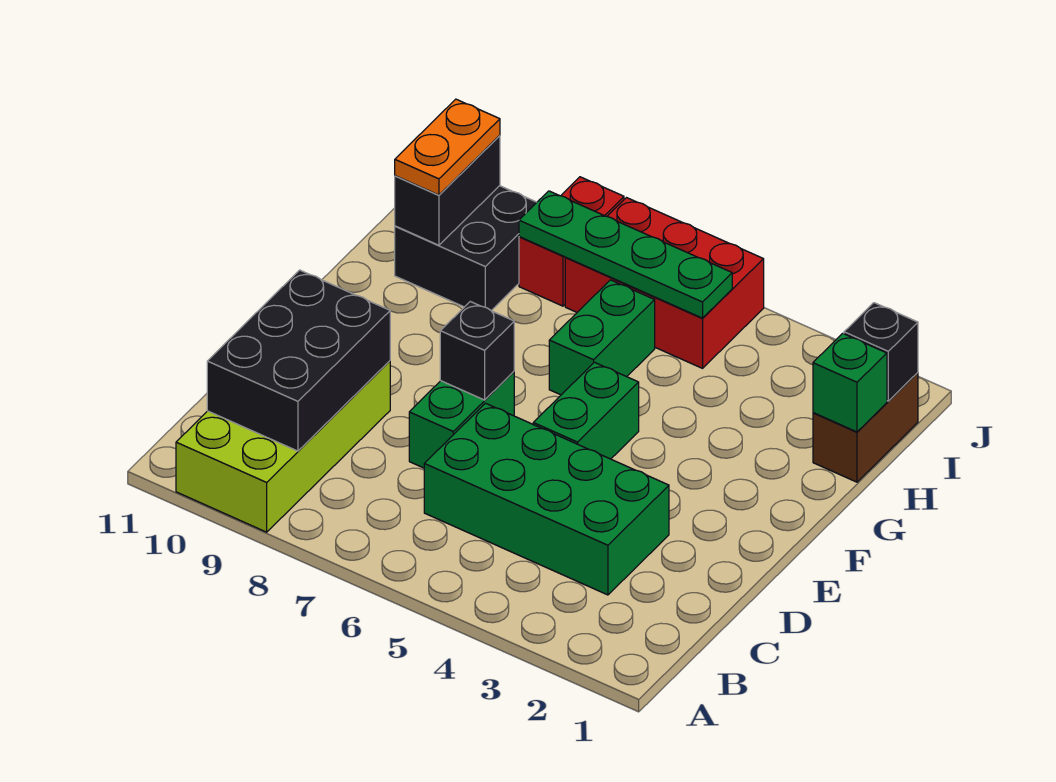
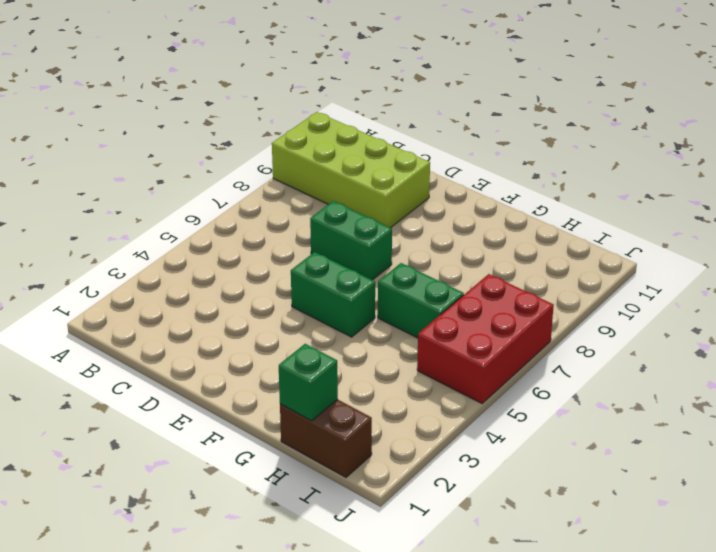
none -> green brick C3:D6 level 1
none -> black brick H9:I10 level 1
none -> red brick I8:J8 level 1

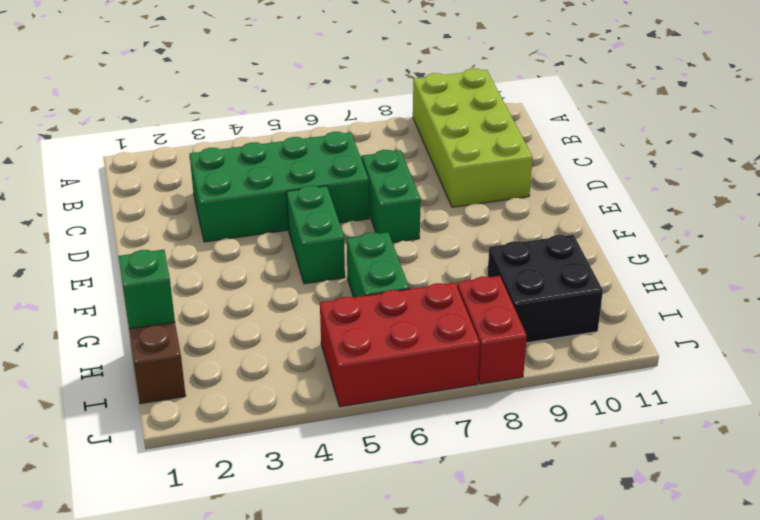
none -> black brick B9:D10 level 2
none -> black brick E7 level 2
none -> black brick H10:I10 level 2

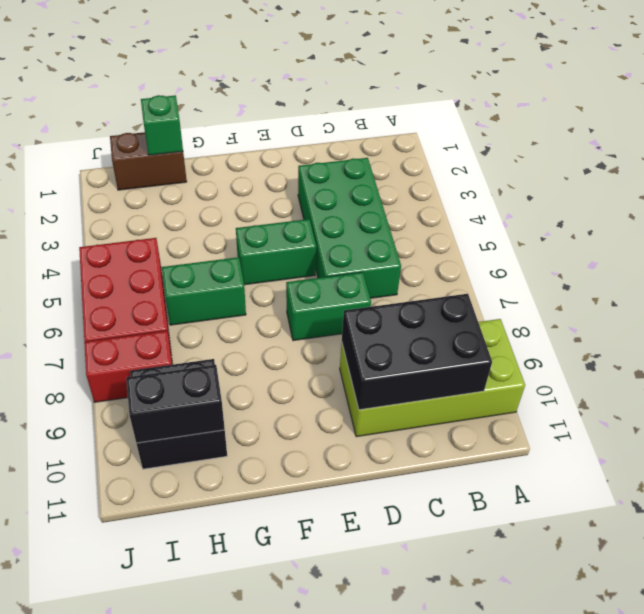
none -> black brick E7 level 2
none -> black brick I1 level 2
none -> green plate I5:I8 level 2

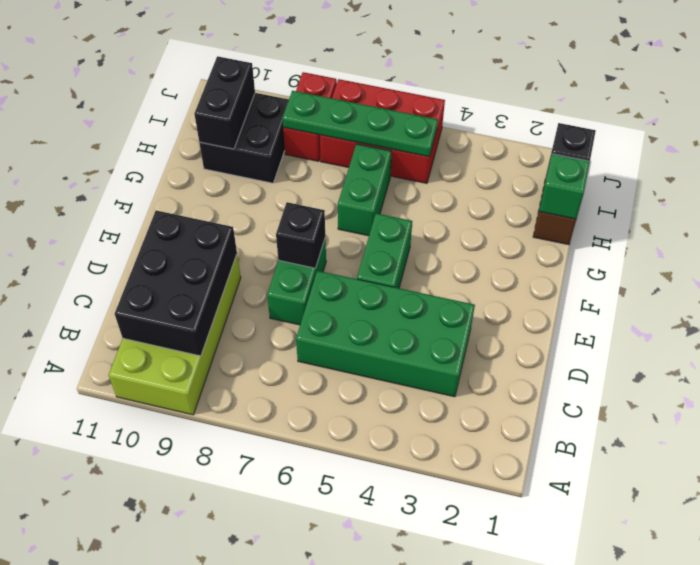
none -> orange plate H10:I10 level 3

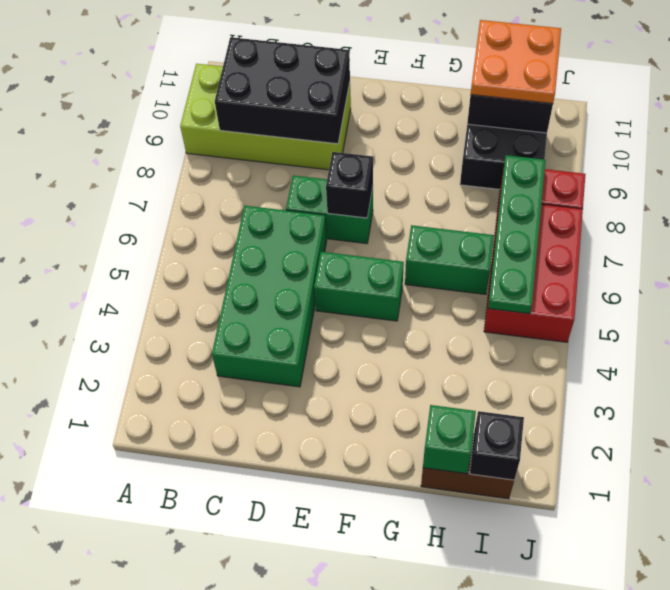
orange plate H10:I11 level 3 -> orange plate H10:I10 level 3

